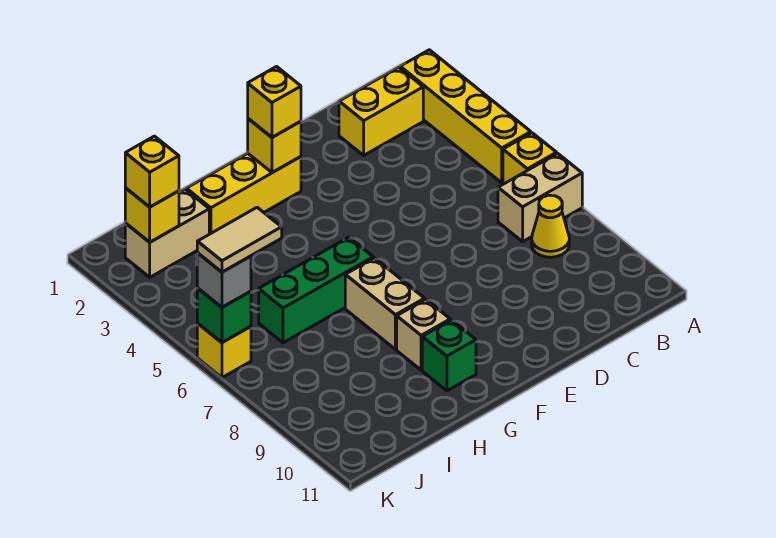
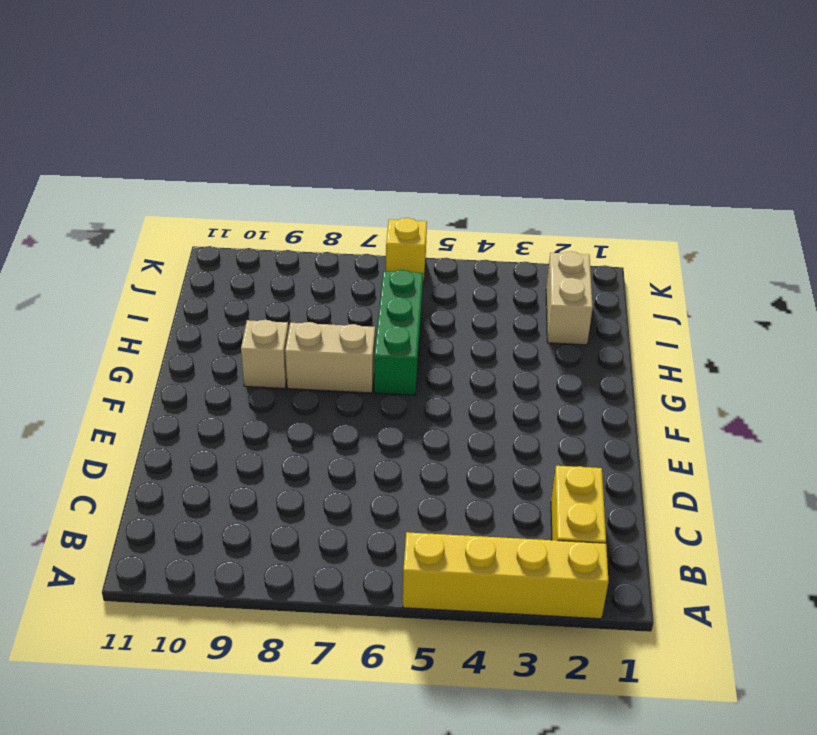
none -> yellow brick A6 level 1
none -> tan brick A7:B7 level 1
none -> yellow cone B8 level 1

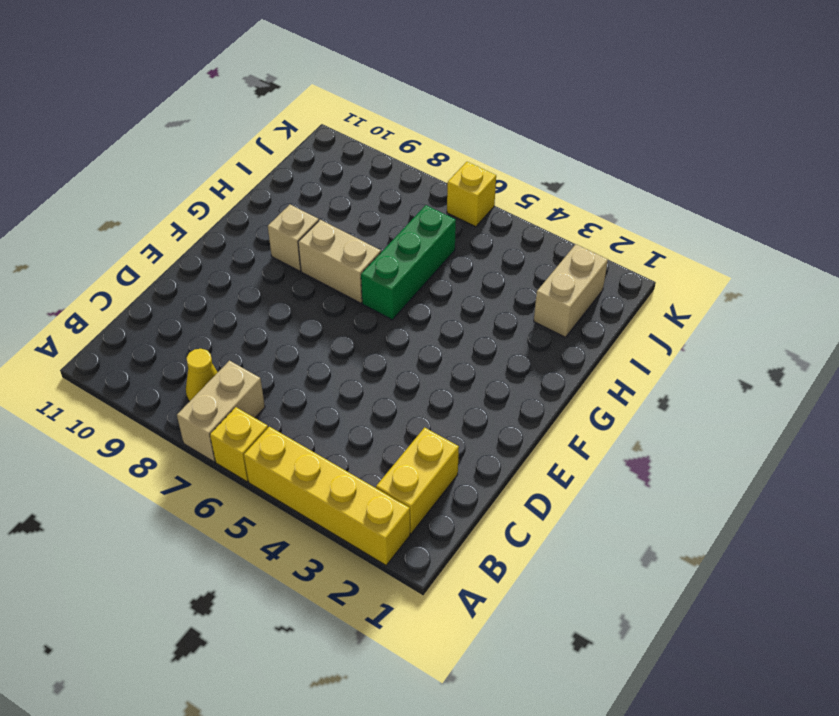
none -> yellow brick F2:H2 level 1
none -> green brick G10 level 1
none -> yellow brick F2 level 2

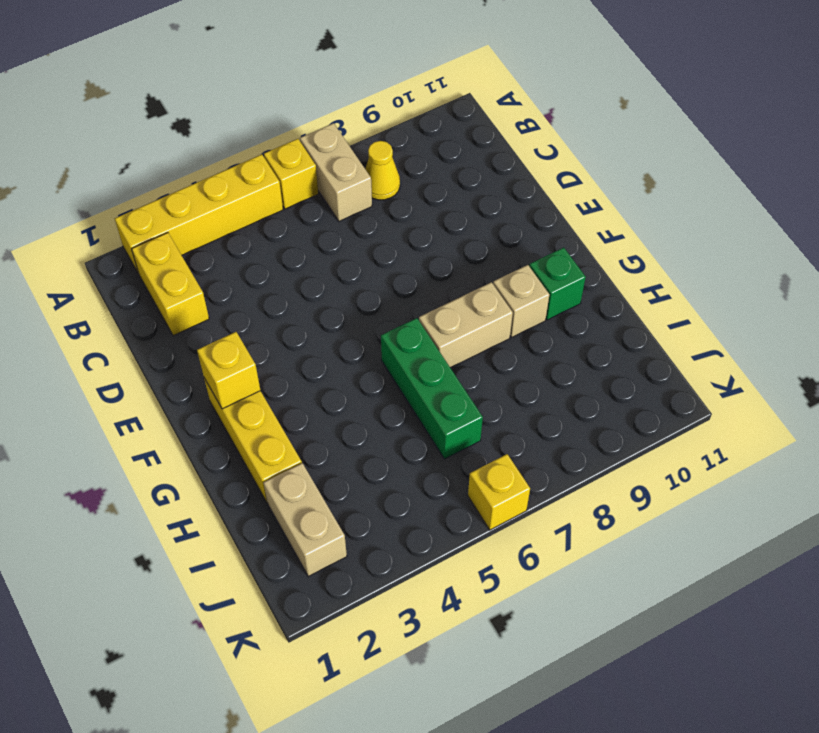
none -> yellow brick J2 level 2
none -> green brick K6 level 2
none -> yellow brick F2 level 3

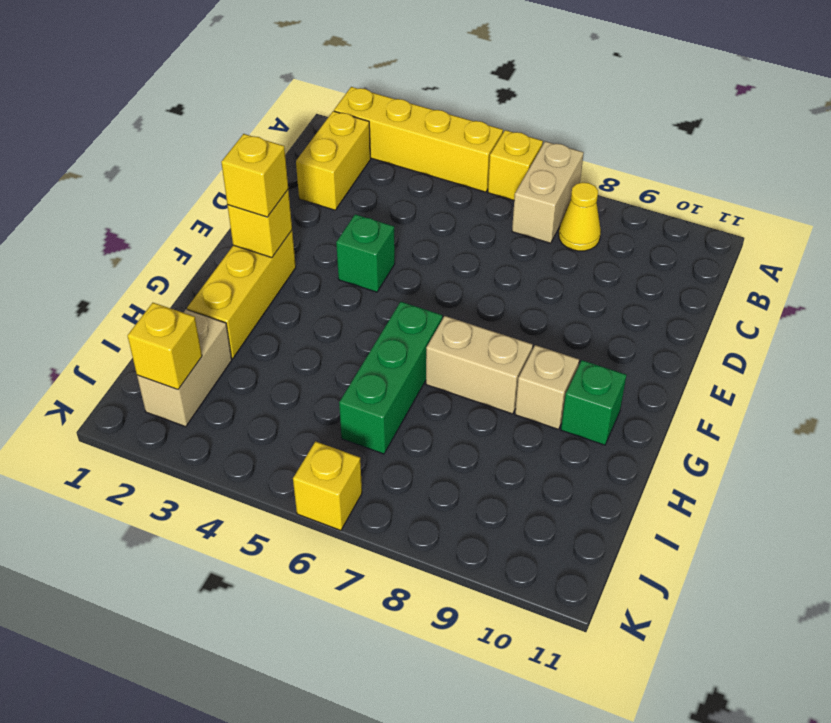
green brick E4 level 1 -> green brick K6 level 2
none -> yellow brick J2 level 3
none -> grey brick K6 level 3
none -> tan tile J6:K6 level 4

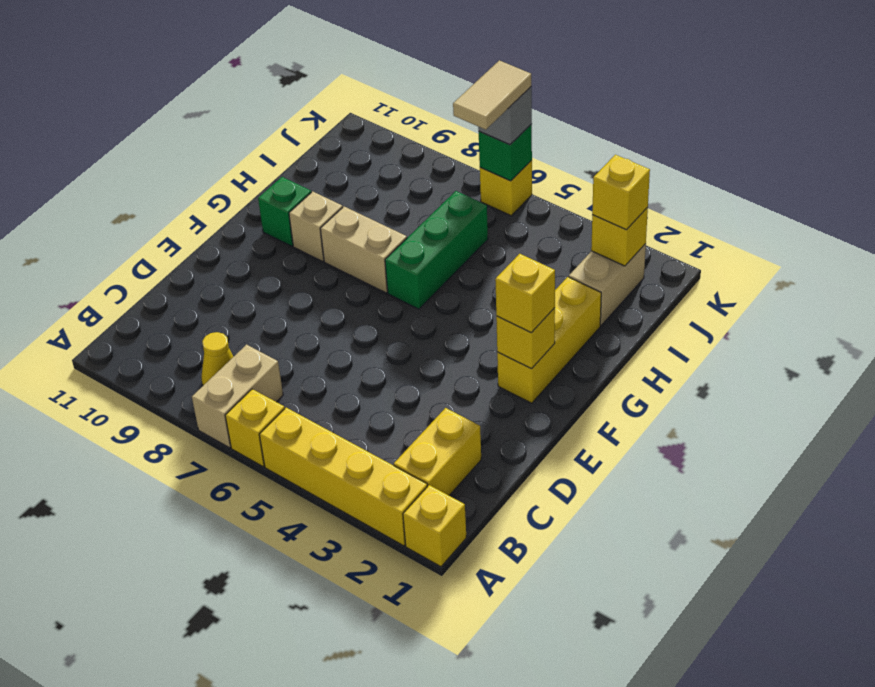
yellow brick A1 level 1 -> none

